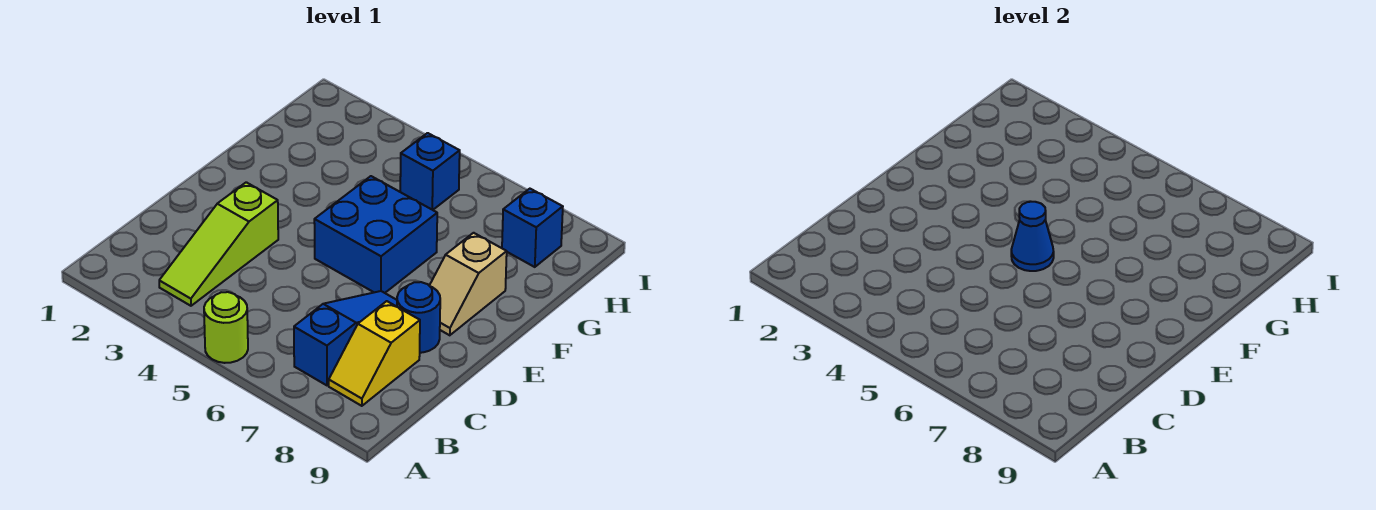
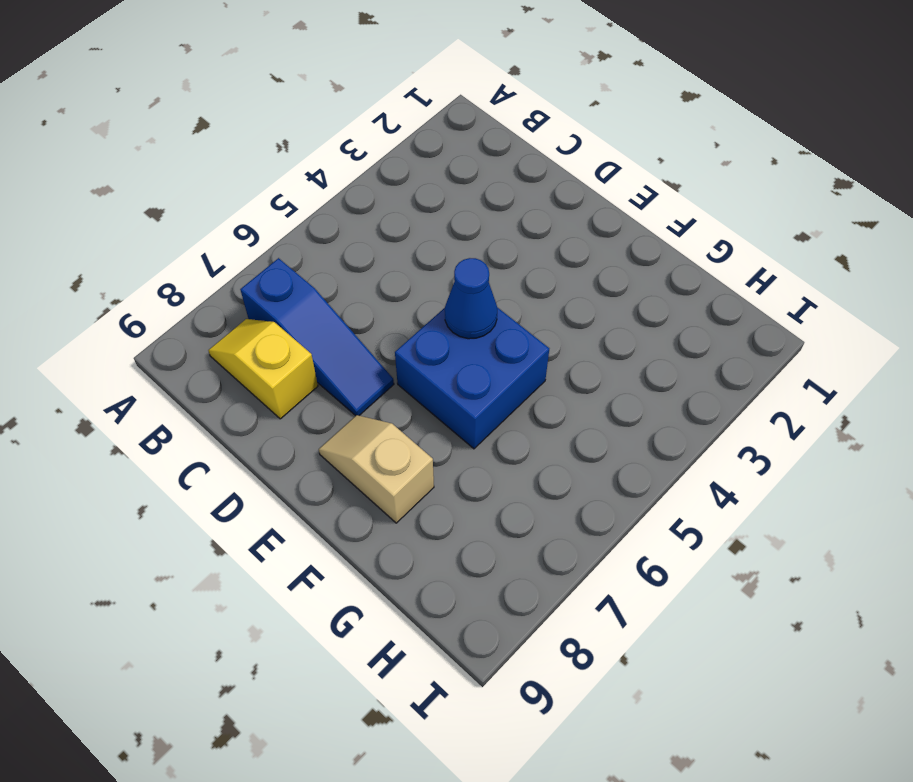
none -> lime round brick A5 level 1
none -> lime slope B3:D3 level 1 top D

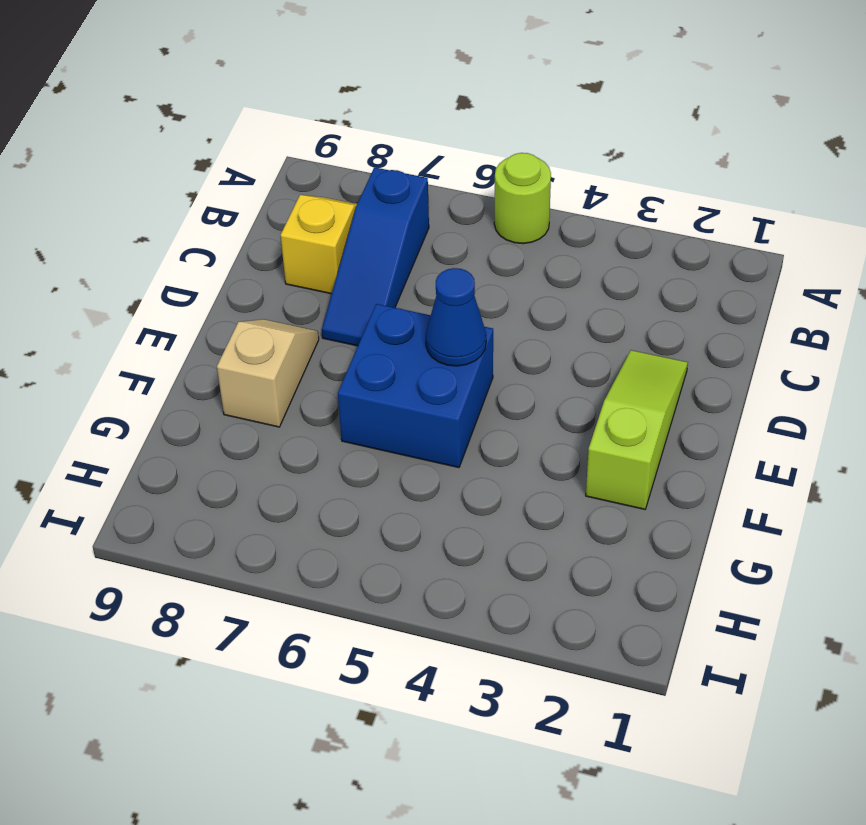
lime slope D2:F2 level 1 top F -> lime slope B3:D3 level 1 top D
none -> blue round brick D8 level 1
none -> blue brick H5 level 1

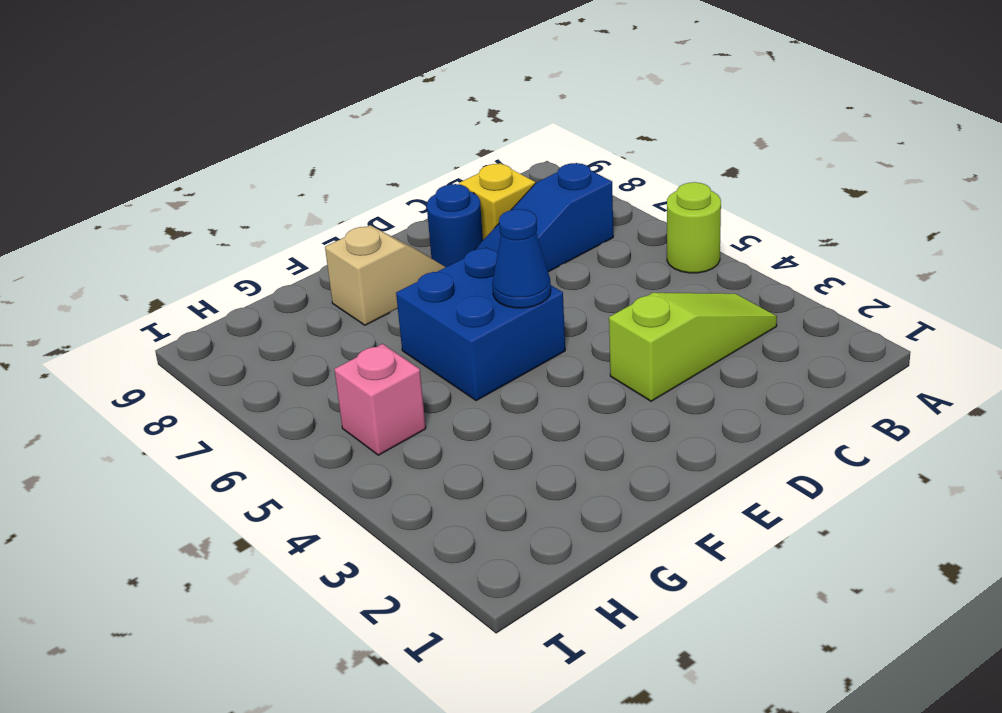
pink brick H5 level 1 -> blue brick H5 level 1
none -> blue brick H8 level 1

